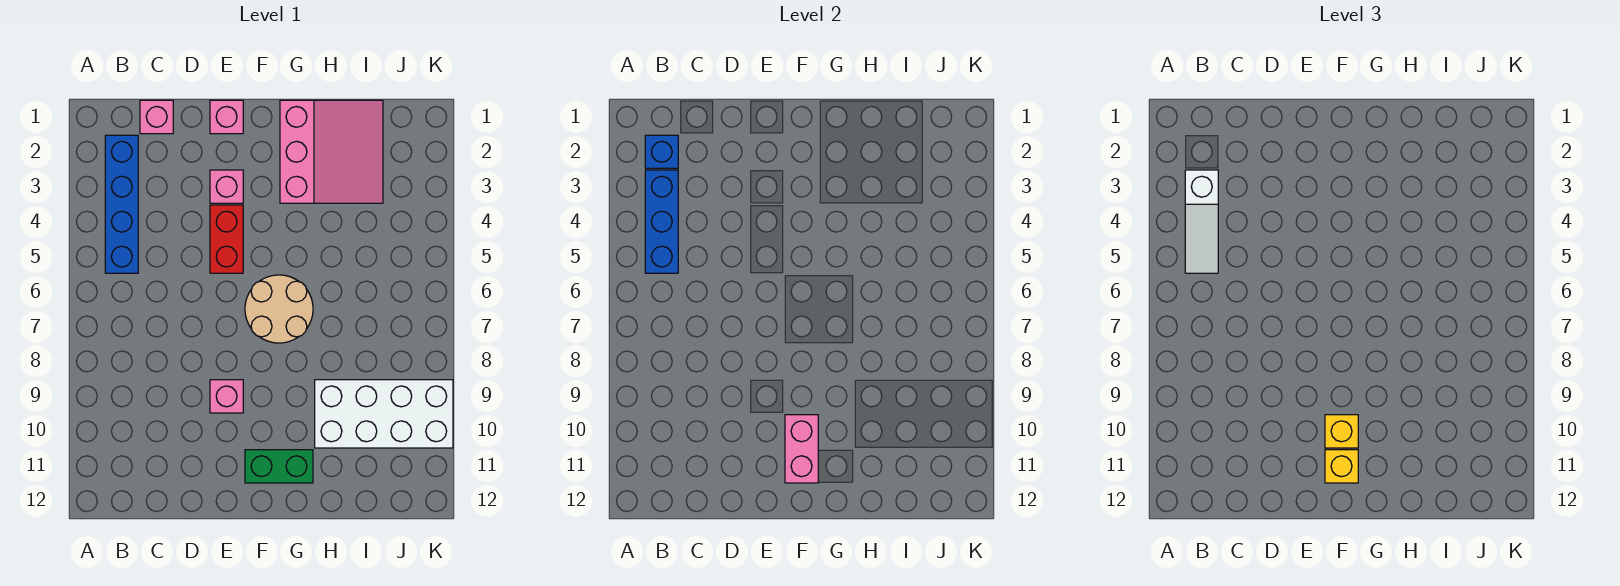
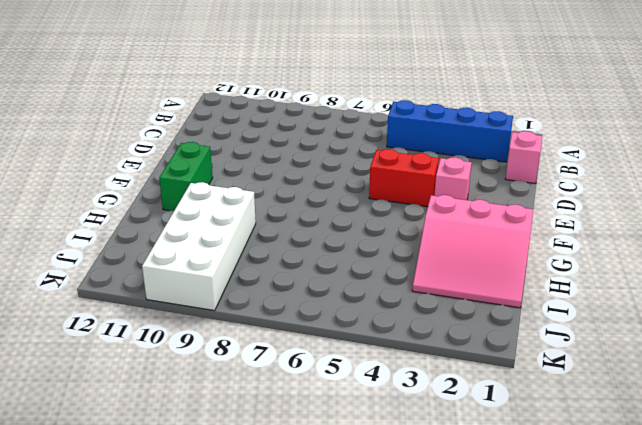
none -> pink brick E1 level 1
none -> pink brick E9 level 1
none -> tan round brick F6:G7 level 1

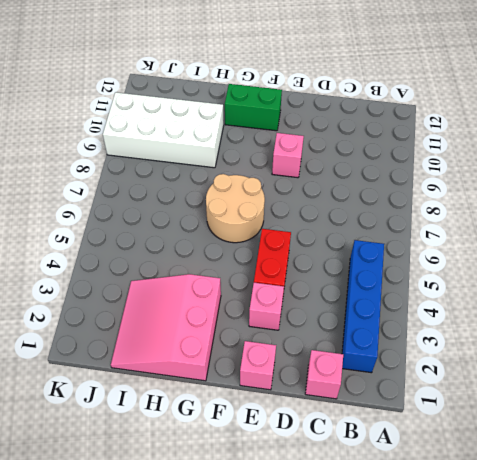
none -> blue brick B2 level 2
none -> blue brick B3:B5 level 2
none -> pink brick F10:F11 level 2

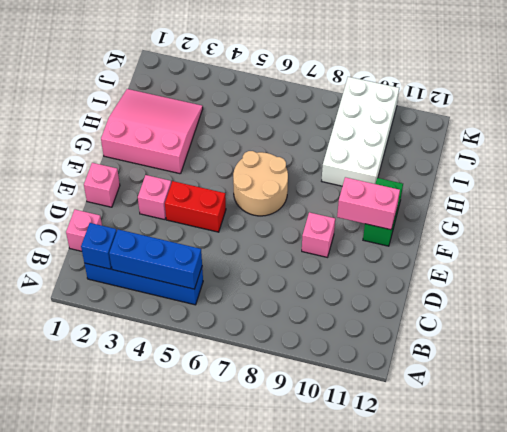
none -> white slope B3:B5 level 3 top 3
none -> yellow brick F10 level 3
none -> yellow brick F11 level 3

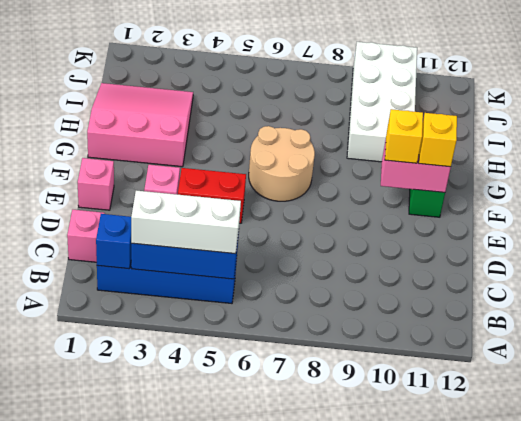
white brick B3:B5 level 3 -> white slope B3:B5 level 3 top 3
none -> pink brick E9 level 1

